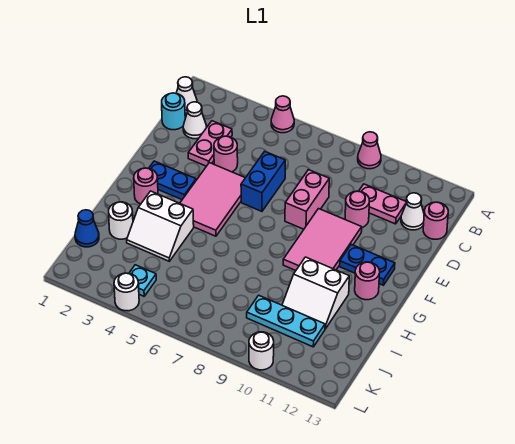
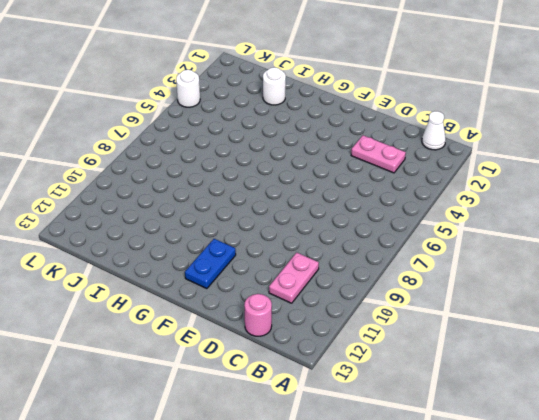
none -> pink cone A5 level 1
none -> pink cone A9 level 1
none -> cyan round brick C1 level 1

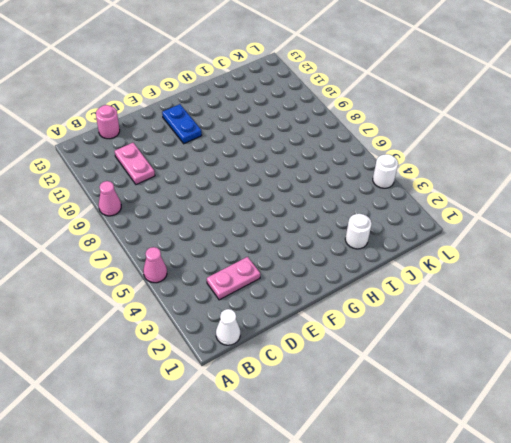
none -> cyan round brick C1 level 1
none -> white cone C2 level 1
none -> white cone C12 level 1

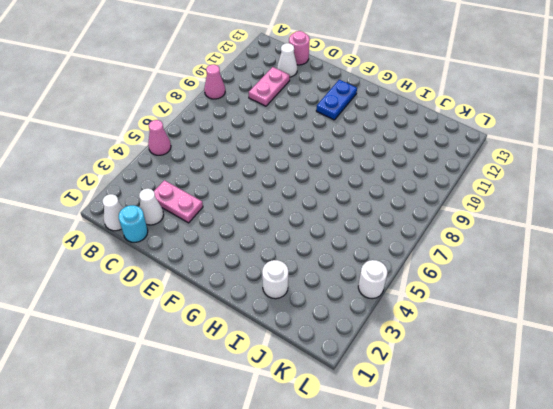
none -> pink round brick D4 level 1
none -> blue brick D6:E6 level 1
none -> pink brick D8:E8 level 1

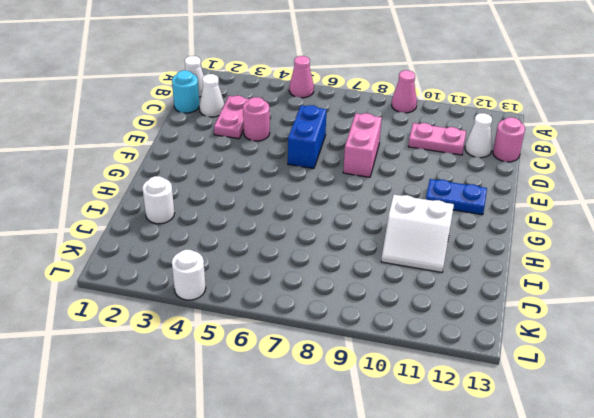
none -> pink round brick D10 level 1
none -> pink tile E4:G5 level 1
none -> pink tile E9:G10 level 1

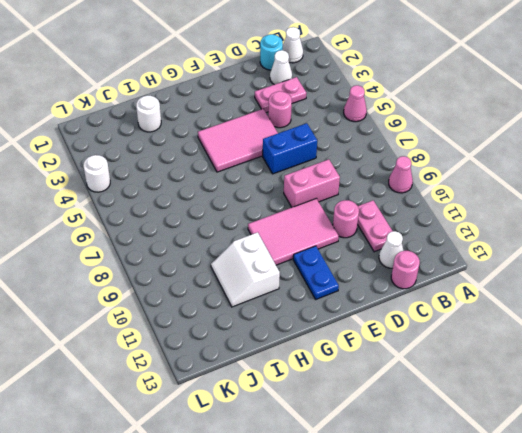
none -> blue plate F2:F3 level 1
none -> pink round brick G2 level 1
none -> pink round brick G12 level 1

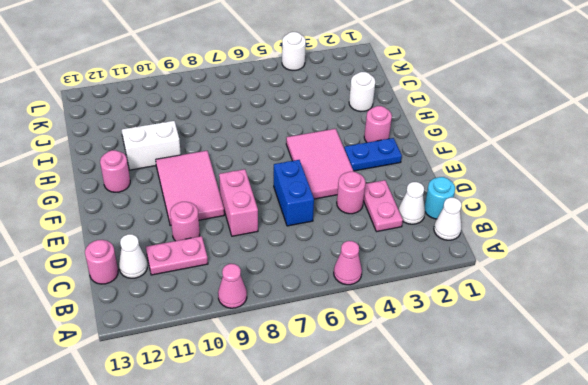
none -> blue plate F11:F12 level 1
none -> white slope H3:I4 level 1 top H
none -> blue cone J1 level 1

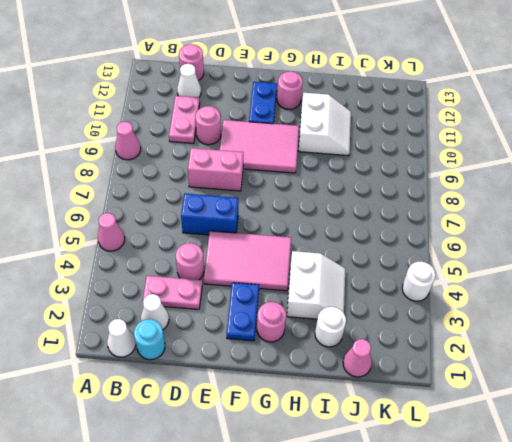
pink cone J1 level 1 -> blue cone J1 level 1
none -> cyan plate J9:J11 level 1
none -> cyan plate K4 level 1
none -> white round brick L10 level 1

